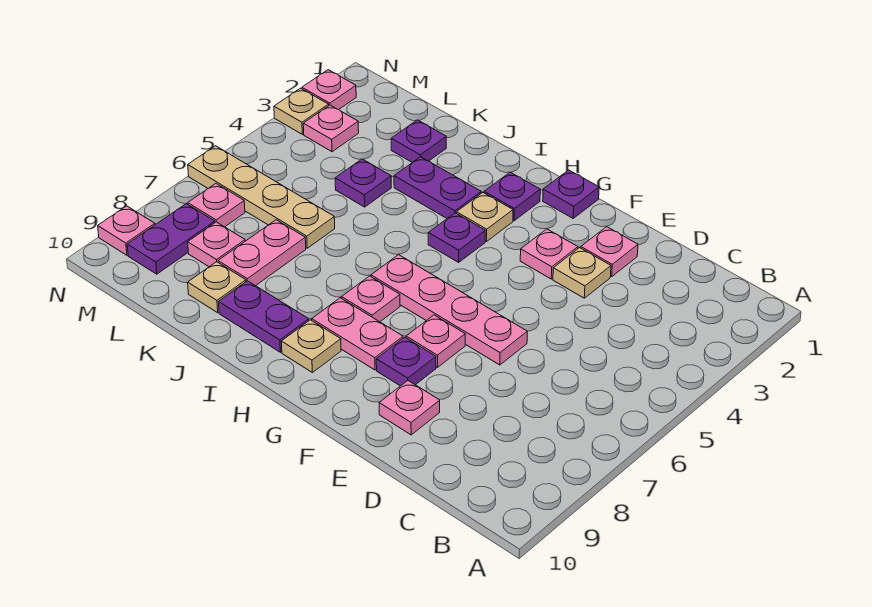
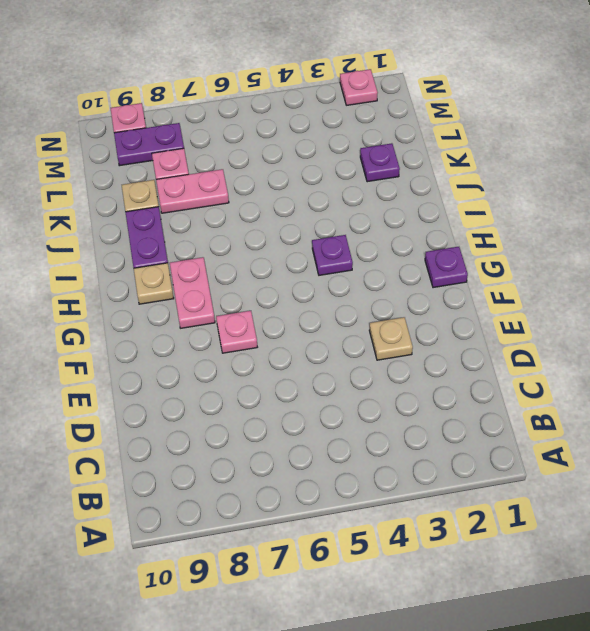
none -> pink plate E2 level 1
none -> pink plate E6:H6 level 1
none -> pink plate E9 level 1

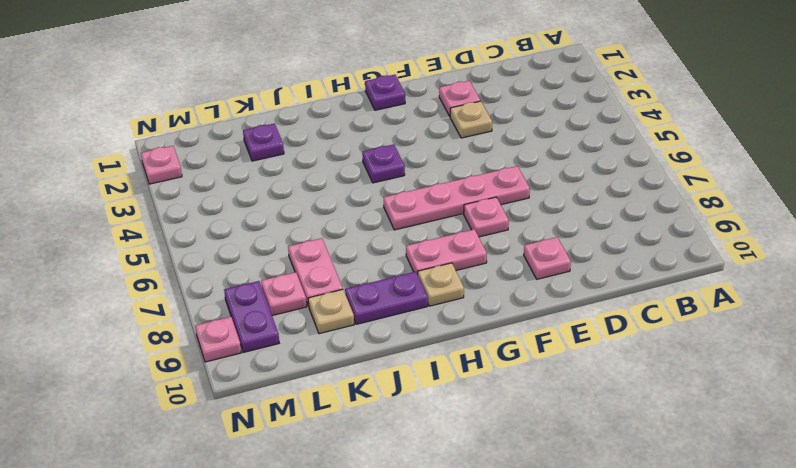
none -> pink plate F3 level 1
none -> purple plate F8 level 1
none -> purple plate H2 level 1

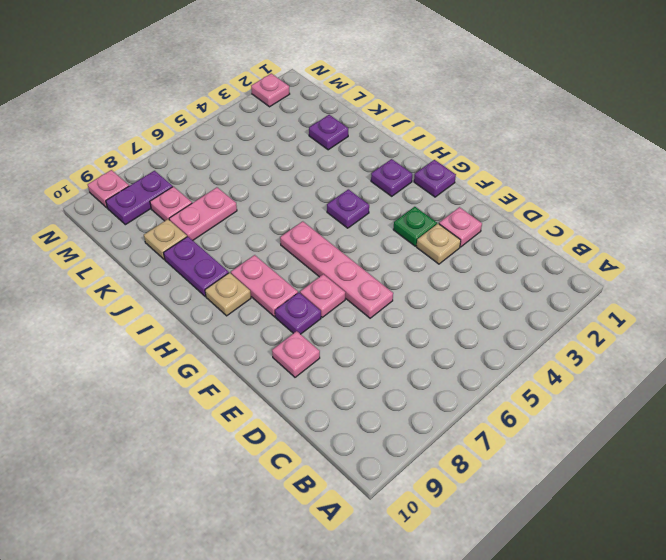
green plate F3 level 1 -> pink plate F3 level 1
none -> tan plate H3 level 1
none -> pink plate H7 level 1
none -> purple plate I3:J3 level 1

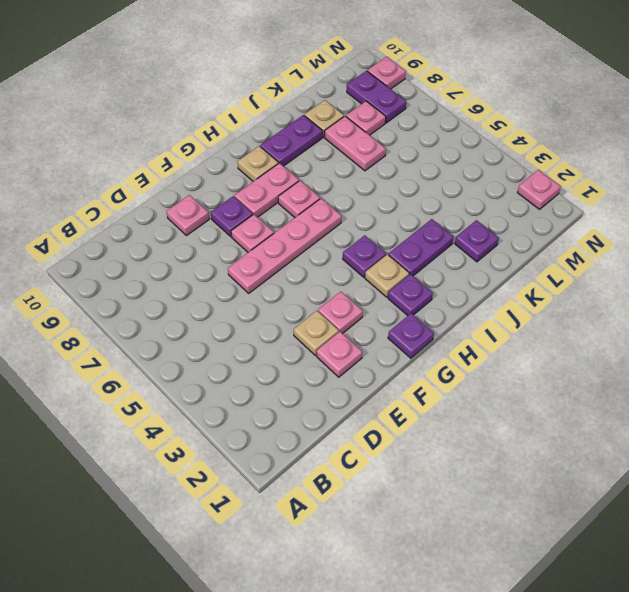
none -> purple plate K4 level 1
none -> tan plate K6:N6 level 1
none -> pink plate M3 level 1

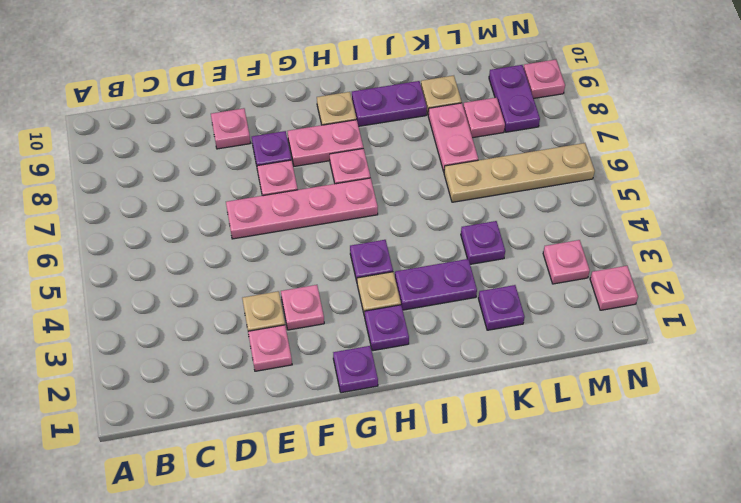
none -> pink plate M7 level 1
none -> tan plate N3 level 1

